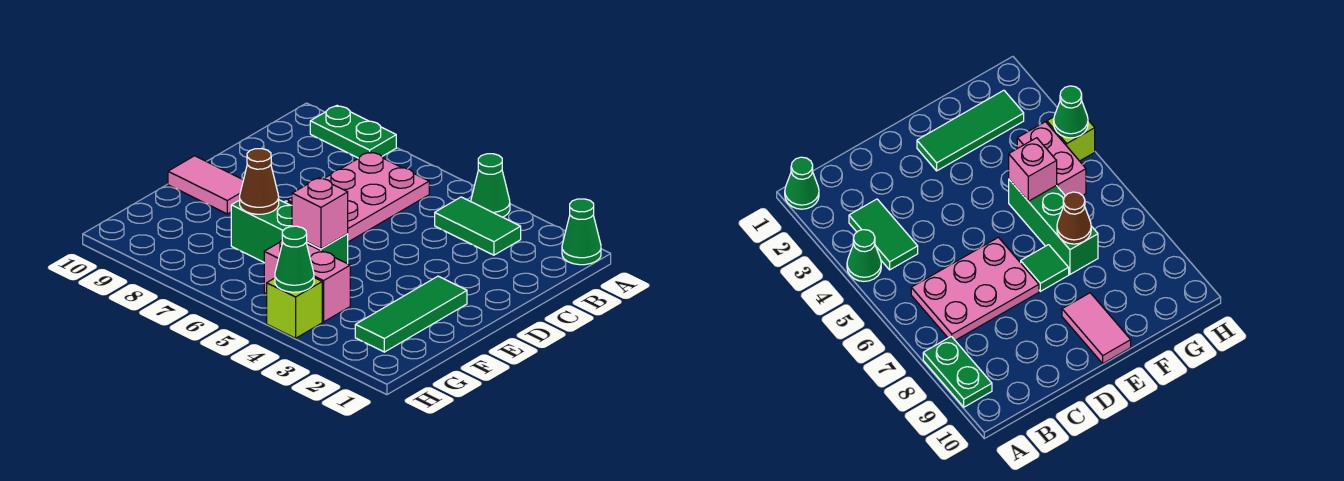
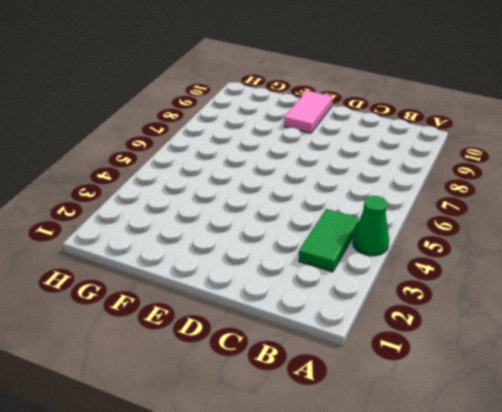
none -> green cone A1 level 1
none -> green plate A8:A9 level 1
none -> pink plate B6:D7 level 1

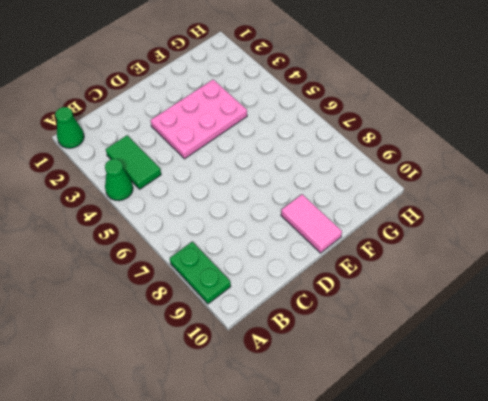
pink plate D3:F4 level 1 -> pink plate B6:D7 level 1
none -> green tile E2:G2 level 1
none -> green tile E7 level 1
none -> green brick F5:F7 level 1

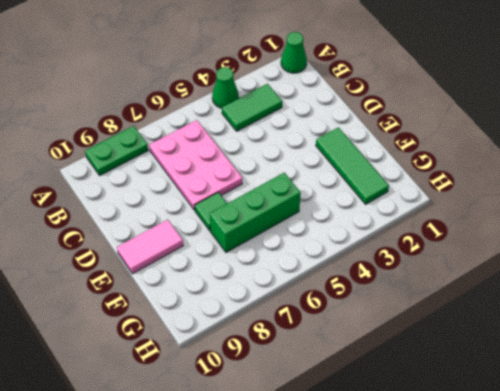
none -> pink brick G4:G5 level 1
none -> lime brick H4 level 1
none -> pink brick F5 level 2

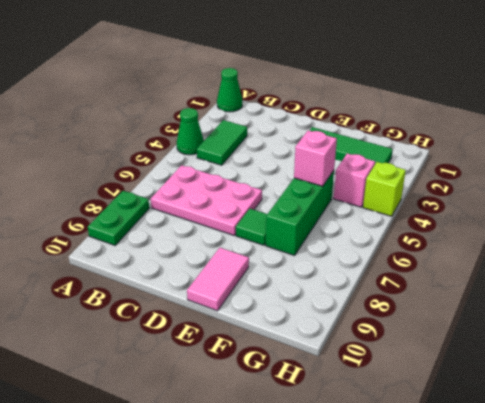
pink brick G4 level 1 -> pink brick G4:G5 level 1
none -> brown cone F7 level 2
none -> green cone H4 level 2

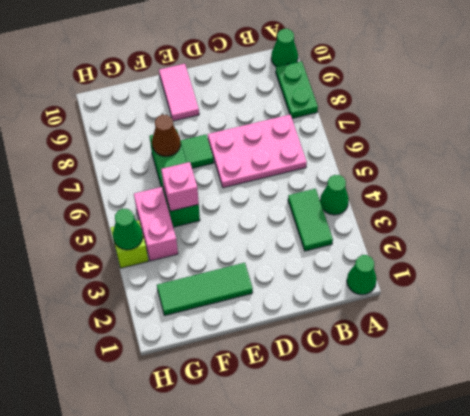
green cone A10 level 1 -> none

